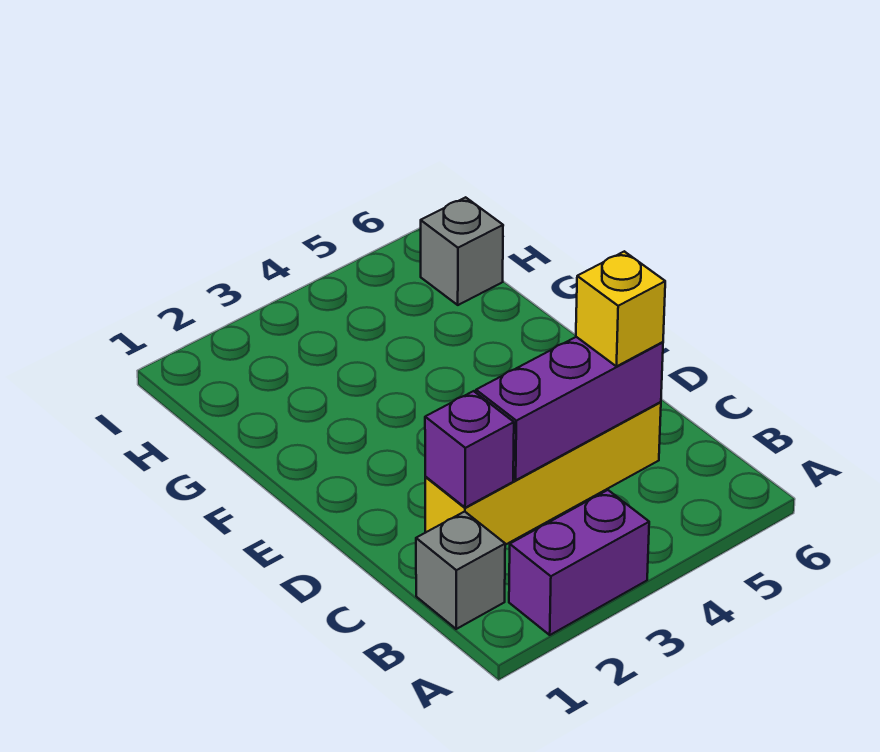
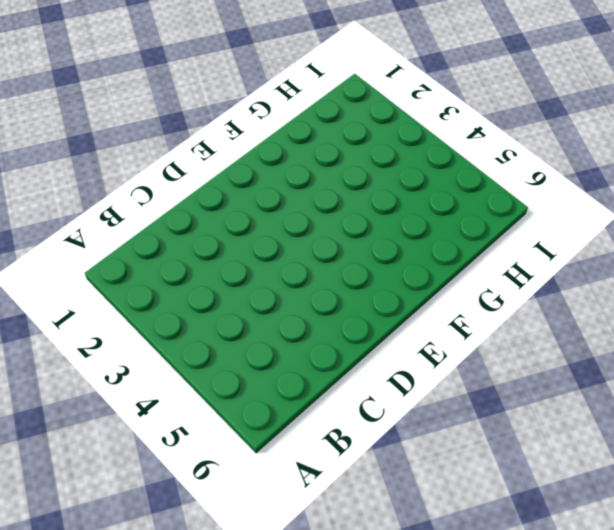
none -> purple brick A2:A3 level 1
none -> grey brick B1 level 1

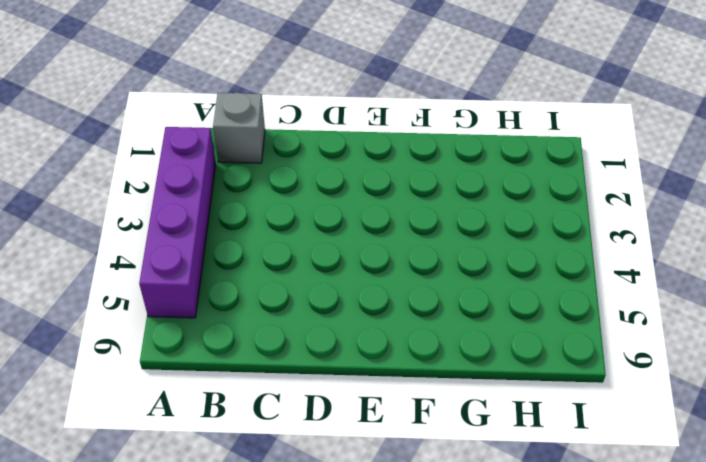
purple brick A2:A5 level 1 -> purple brick A2:A3 level 1
none -> yellow brick C2:C5 level 1
none -> grey brick H6 level 1

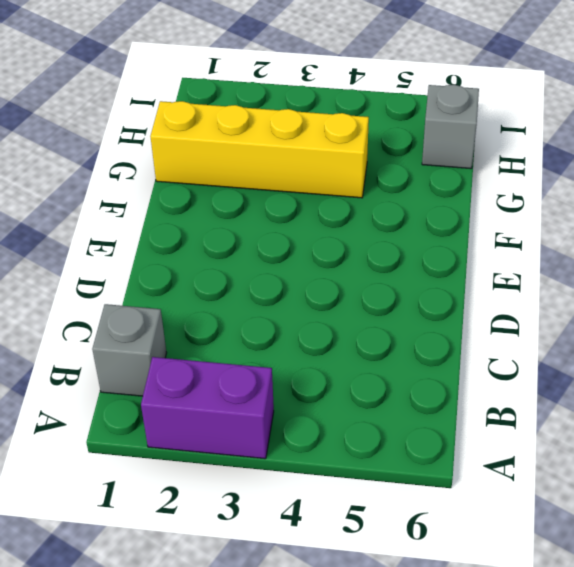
yellow brick G1:G4 level 1 -> yellow brick C2:C5 level 1
none -> purple brick C2 level 2
none -> purple brick C3:C5 level 2

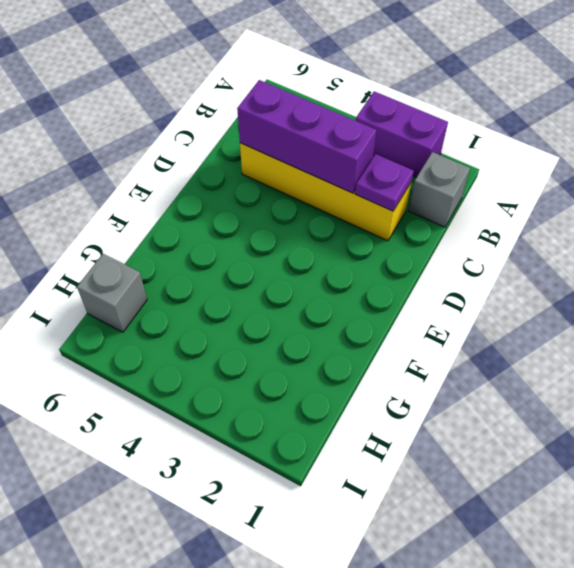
purple plate C2 level 2 -> purple brick C2 level 2
none -> yellow brick C5 level 3

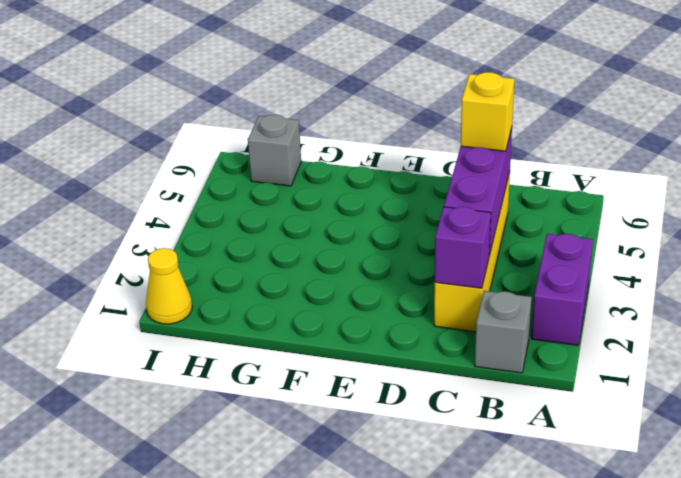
yellow cone I1 level 1 -> none

